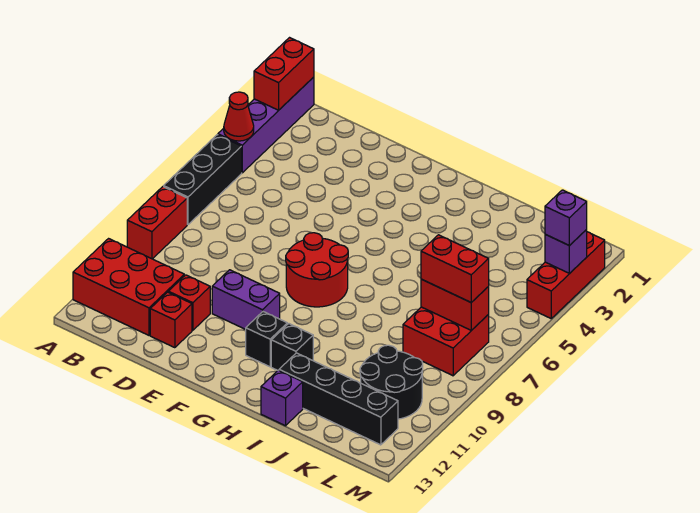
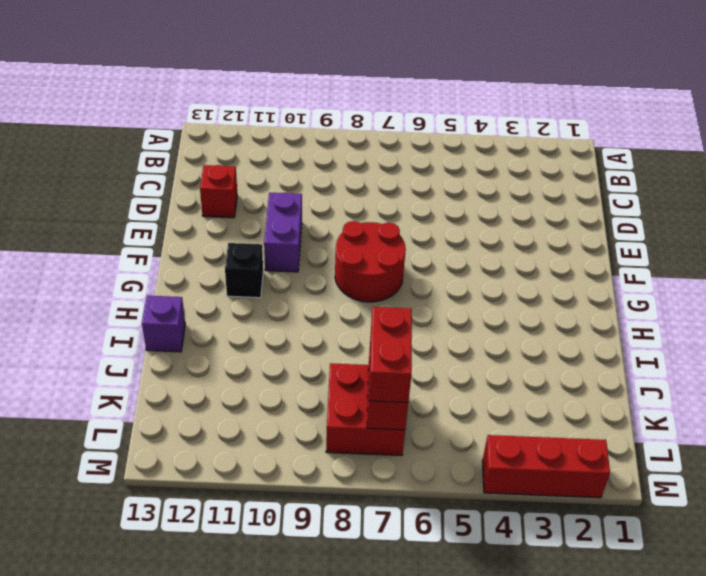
none -> purple brick A1:A4 level 1
none -> black brick A5:A7 level 1
none -> red brick A8:A9 level 1

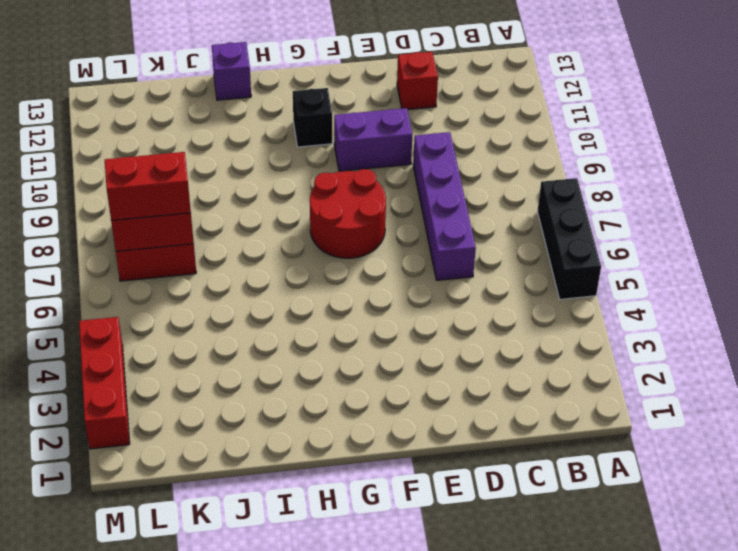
purple brick D6:D9 level 1 -> purple brick A1:A4 level 1
none -> red brick A8:A9 level 1
none -> red brick A11:C12 level 1
none -> red brick D11 level 1

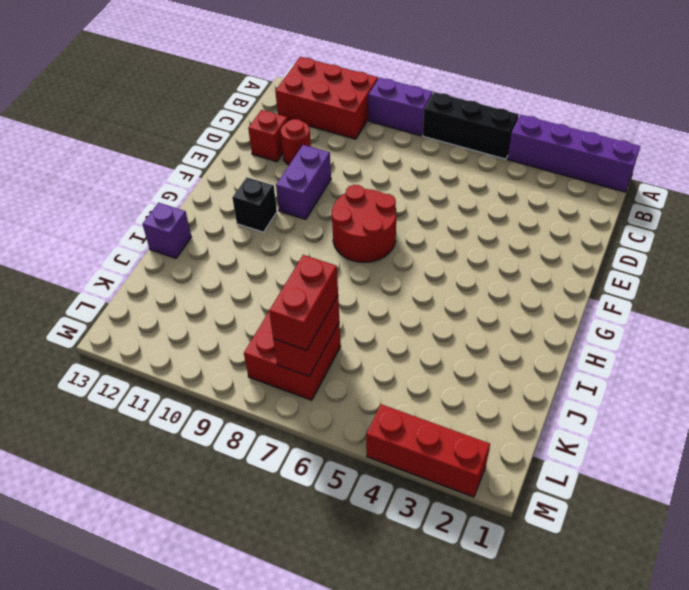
purple brick A8:A9 level 1 -> red brick A8:A9 level 1
red brick A10:B12 level 1 -> red brick A11:C12 level 1
red round brick D11 level 1 -> red brick D11 level 1
none -> black brick H11 level 1
none -> black brick I12:L12 level 1
none -> black round brick K10:L11 level 1

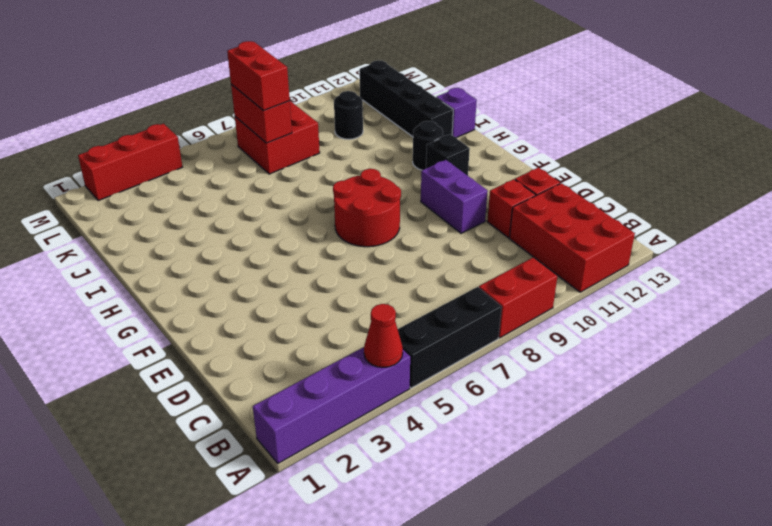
black round brick H11 level 1 -> black brick H11 level 1
black round brick K10 level 1 -> black round brick K10:L11 level 1
none -> red brick A1:A2 level 2
none -> purple brick M3 level 2
none -> purple brick M3 level 3

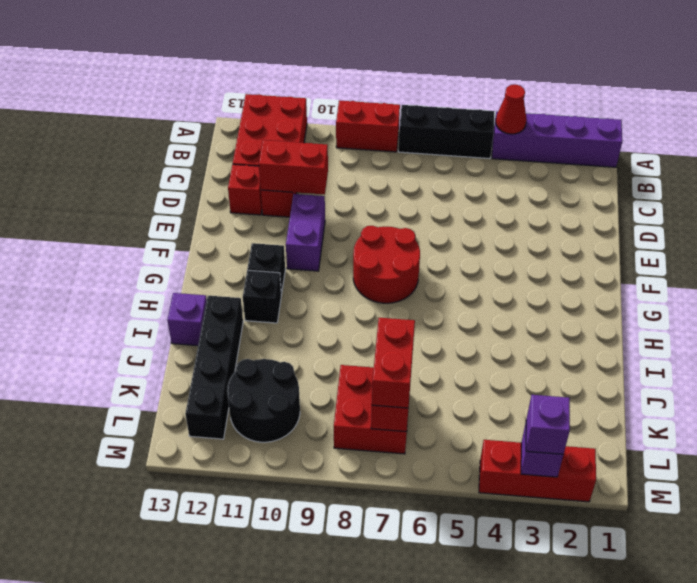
red brick D10:D11 level 2 -> red brick A1:A2 level 2

